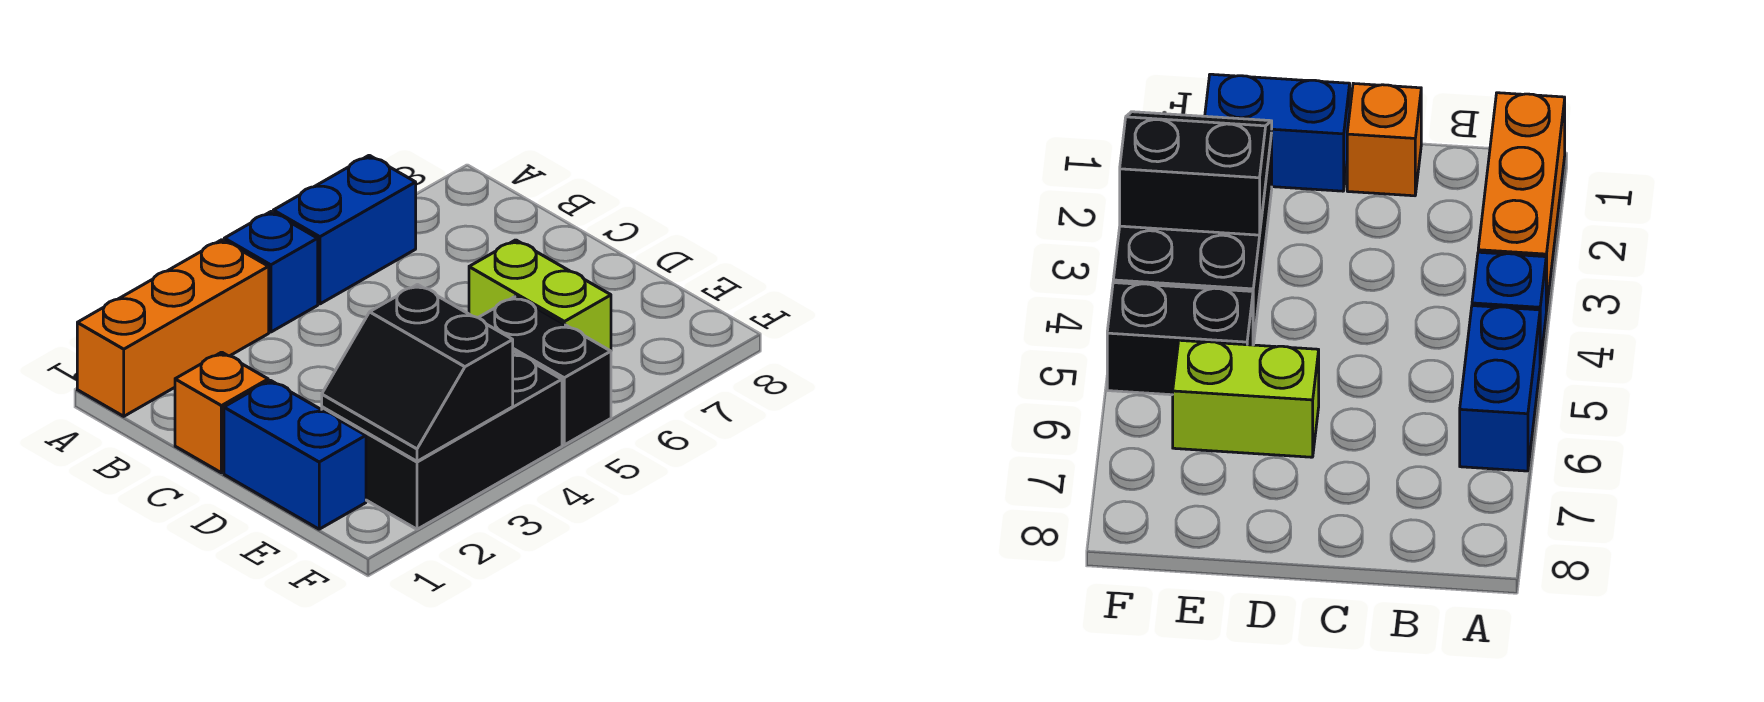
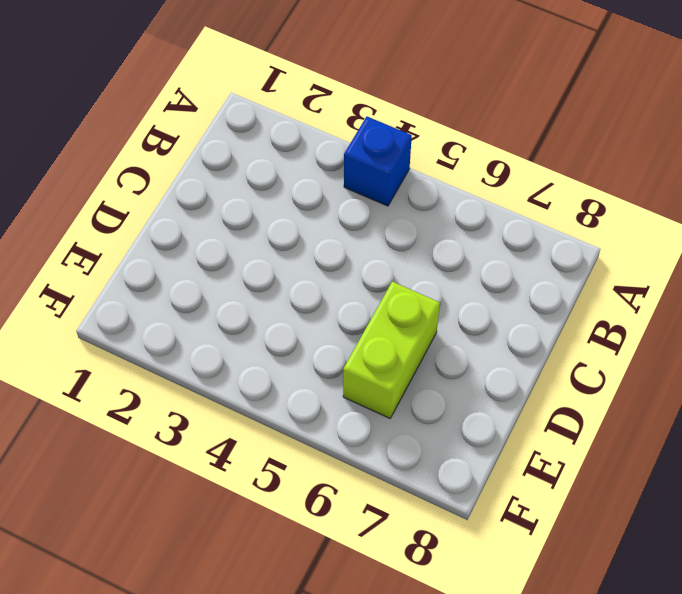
none -> orange brick A1:A3 level 1
none -> blue brick A5:A6 level 1

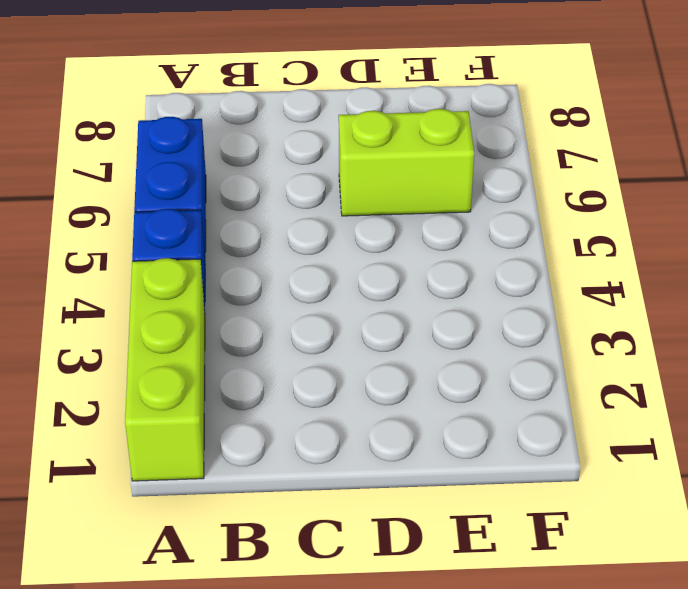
lime brick A1:A3 level 1 -> orange brick A1:A3 level 1
none -> orange brick C1 level 1
none -> blue brick D1:E1 level 1

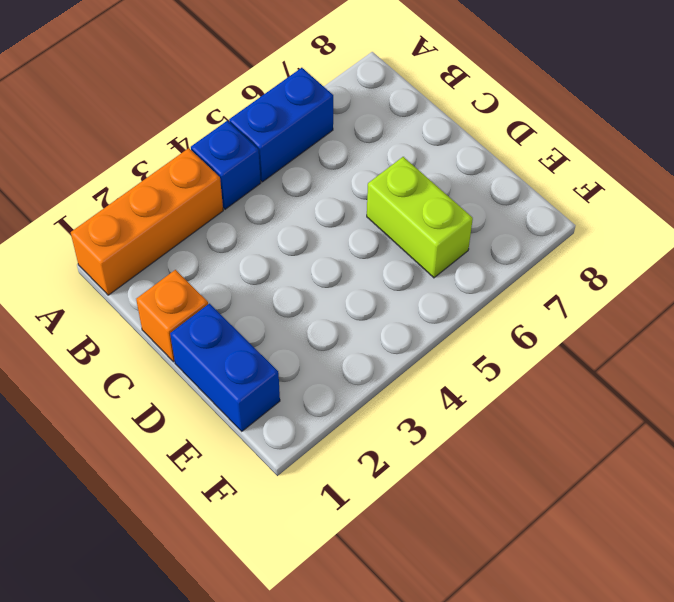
none -> black brick E2:F4 level 1
none -> black brick E5:F5 level 1

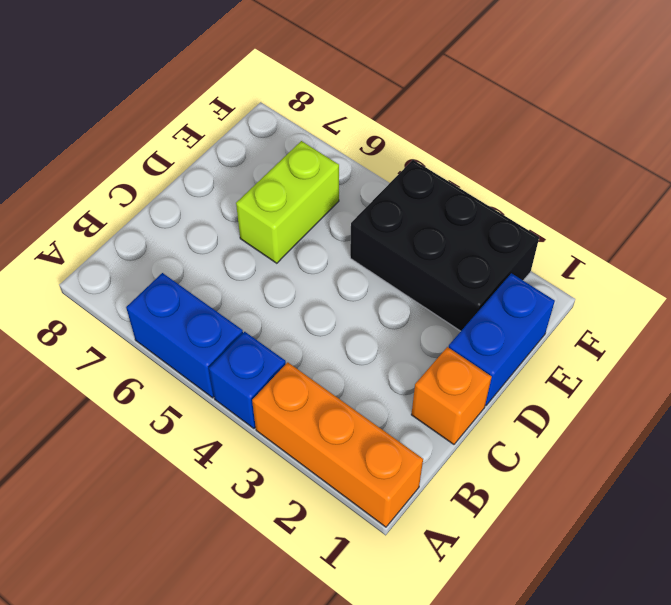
none -> black brick E5:F5 level 1
none -> black slope E2:F3 level 2 top 3

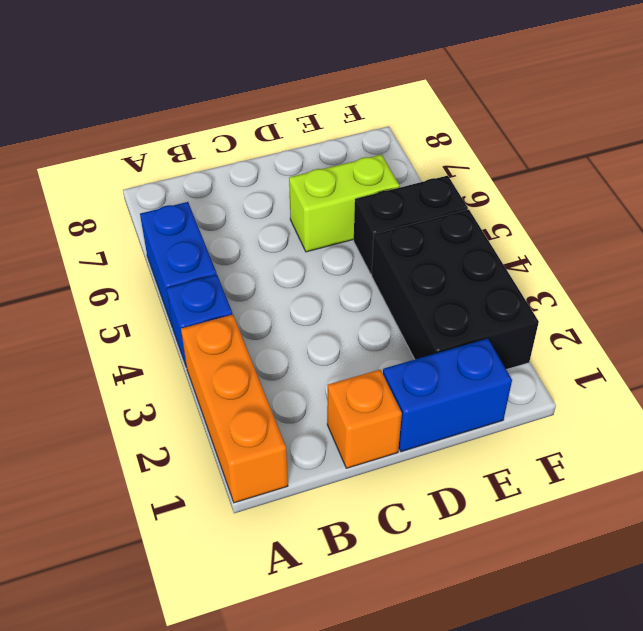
none -> black slope E2:F3 level 2 top 3

